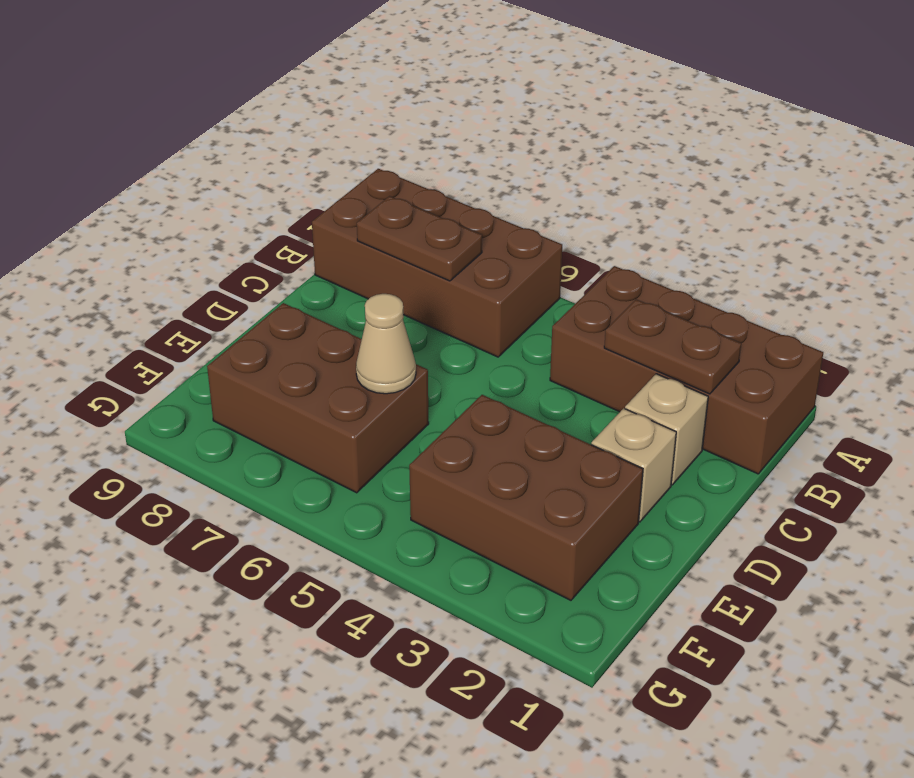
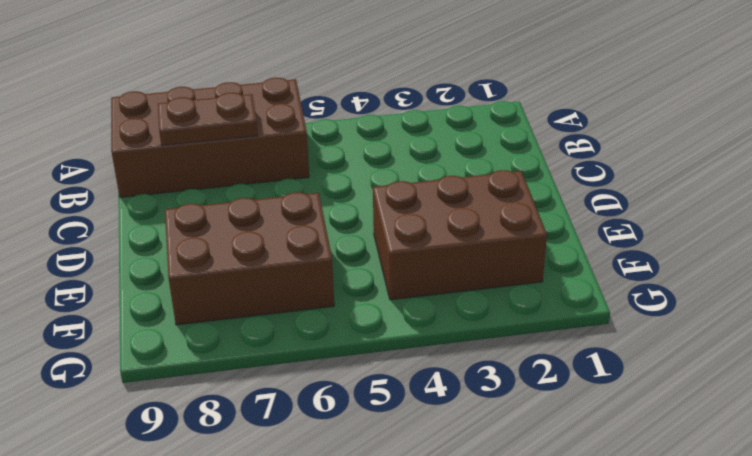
none -> brown brick A1:B4 level 1
none -> tan brick C2 level 1

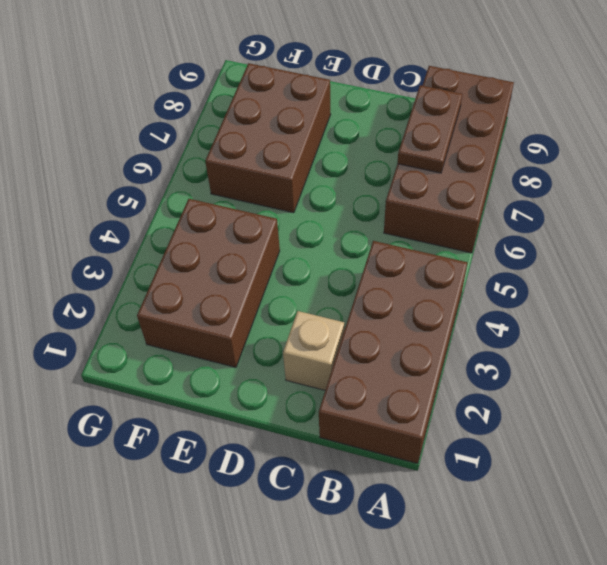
none -> tan brick D2 level 1
none -> brown plate B2:B3 level 2

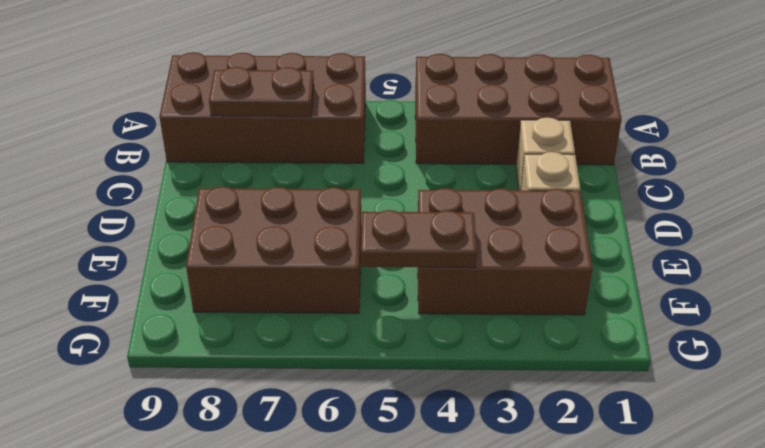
brown plate F4:F5 level 2 -> brown plate B2:B3 level 2
none -> tan cone E6 level 2

